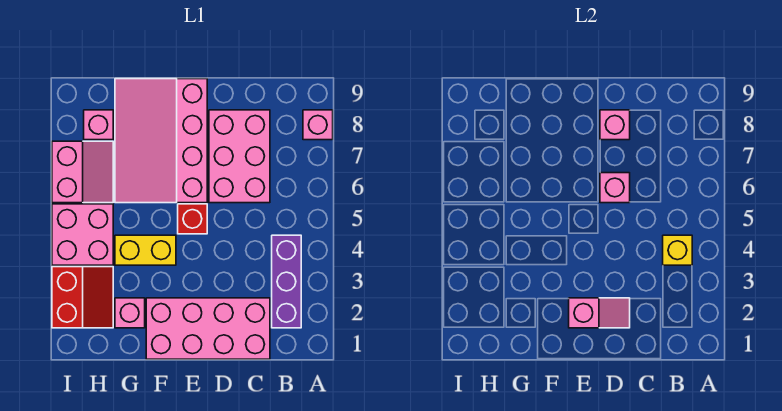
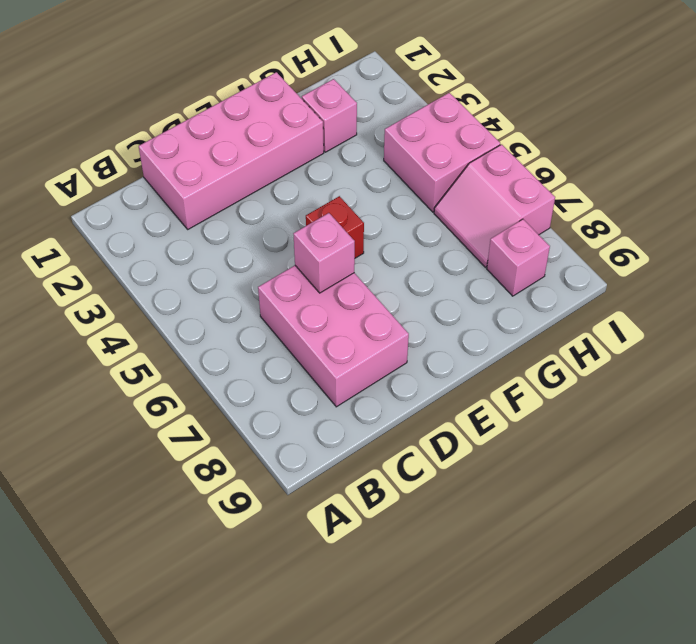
none -> pink brick A8 level 1
none -> purple brick B2:B4 level 1
none -> pink slope E6:G9 level 1 top E

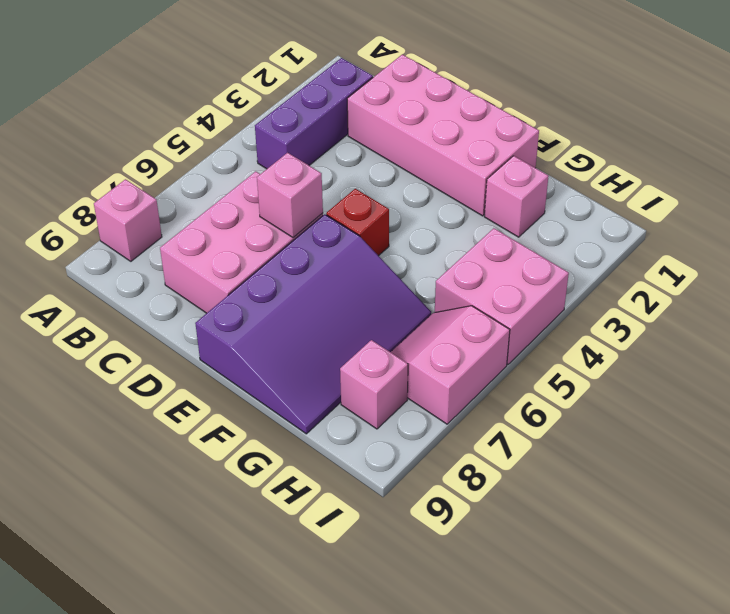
purple slope E6:G9 level 1 top E -> pink slope E6:G9 level 1 top E
none -> yellow brick F4:G4 level 1
none -> red slope H2:I3 level 1 top I
none -> yellow brick B4 level 2

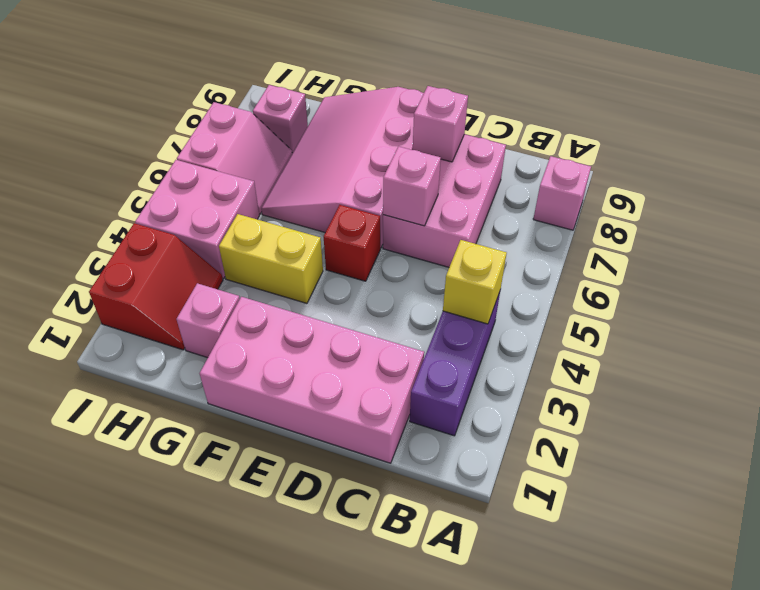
none -> pink slope D2:E2 level 2 top E

